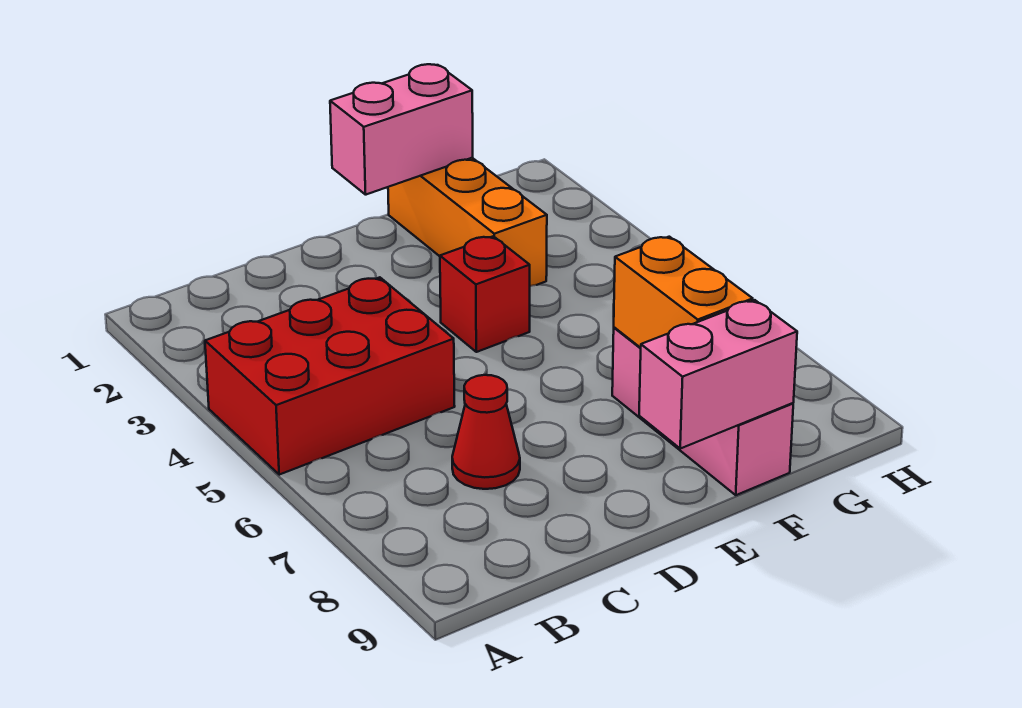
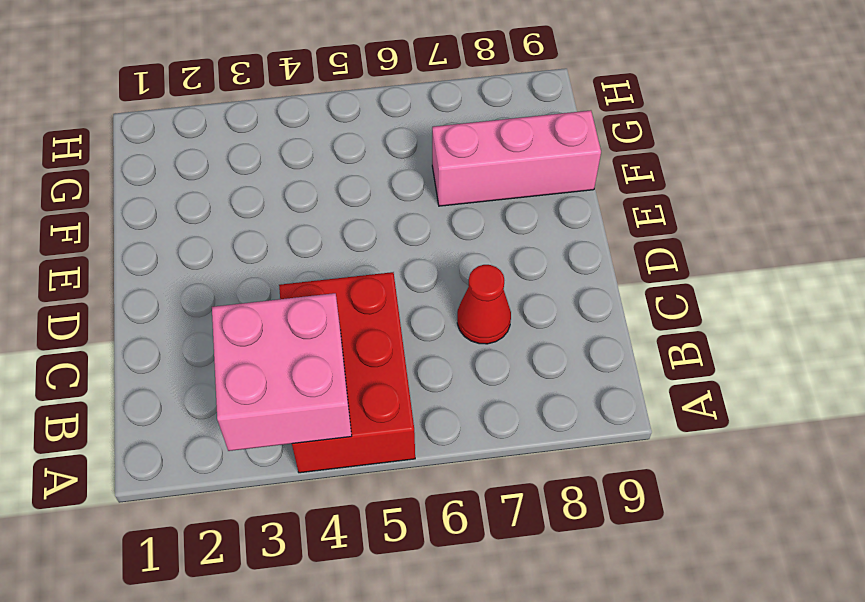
pink brick A3:B4 level 2 -> none
none -> red brick E4 level 1
none -> orange brick F1:F3 level 1

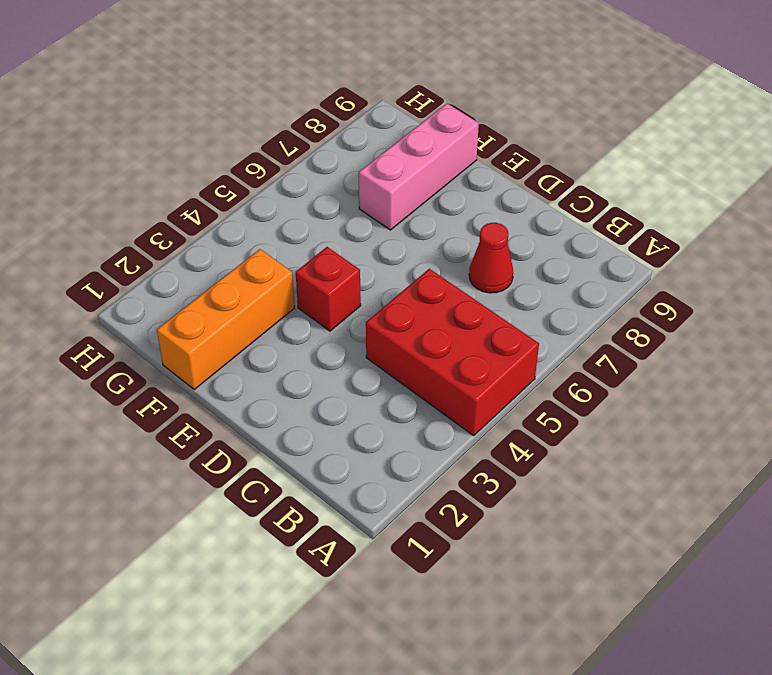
none -> pink brick E1:F1 level 2
none -> pink brick E9:F9 level 2

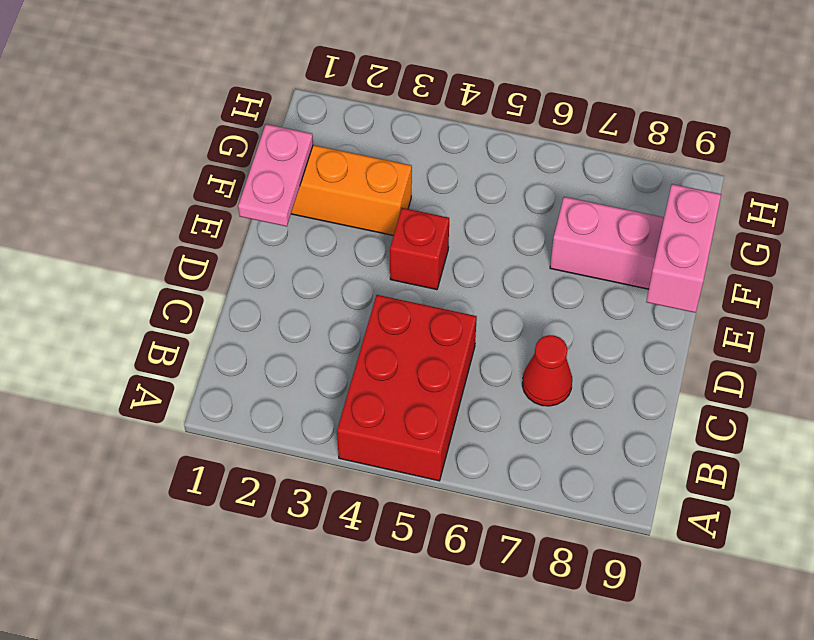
pink plate E1:F1 level 2 -> pink brick E1:F1 level 2
none -> orange brick F7:F8 level 2

